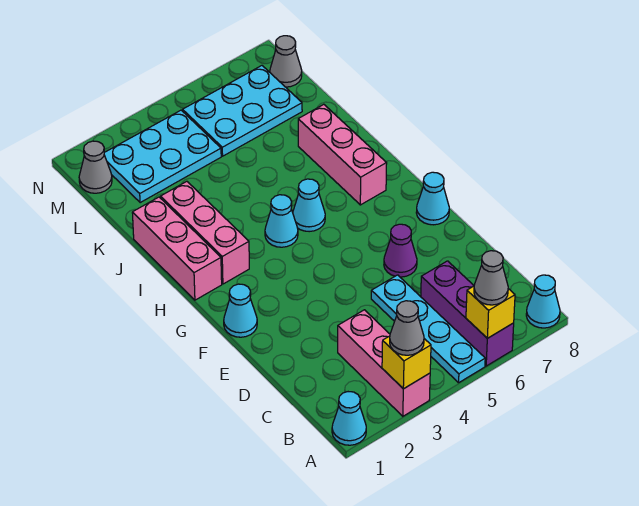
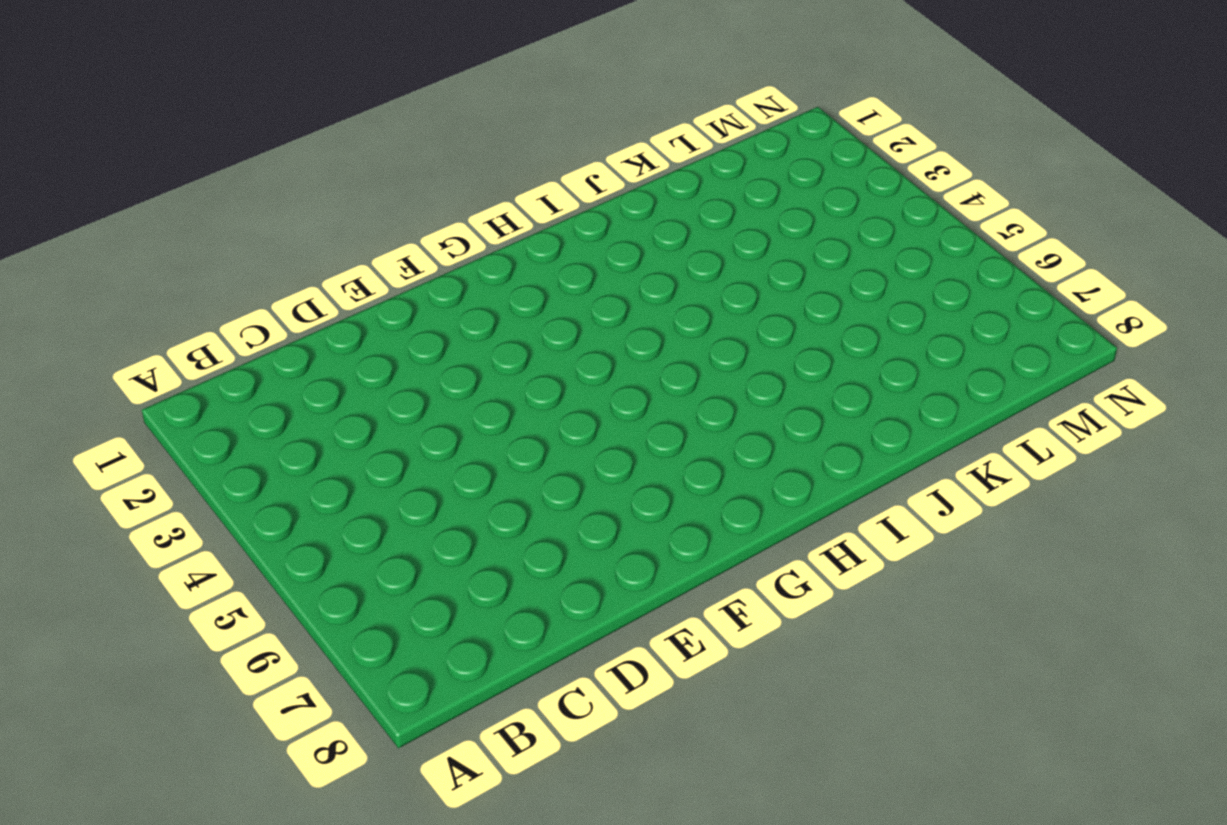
none -> cyan cone A1 level 1
none -> pink brick A3:C3 level 1
none -> cyan plate A5:D5 level 1

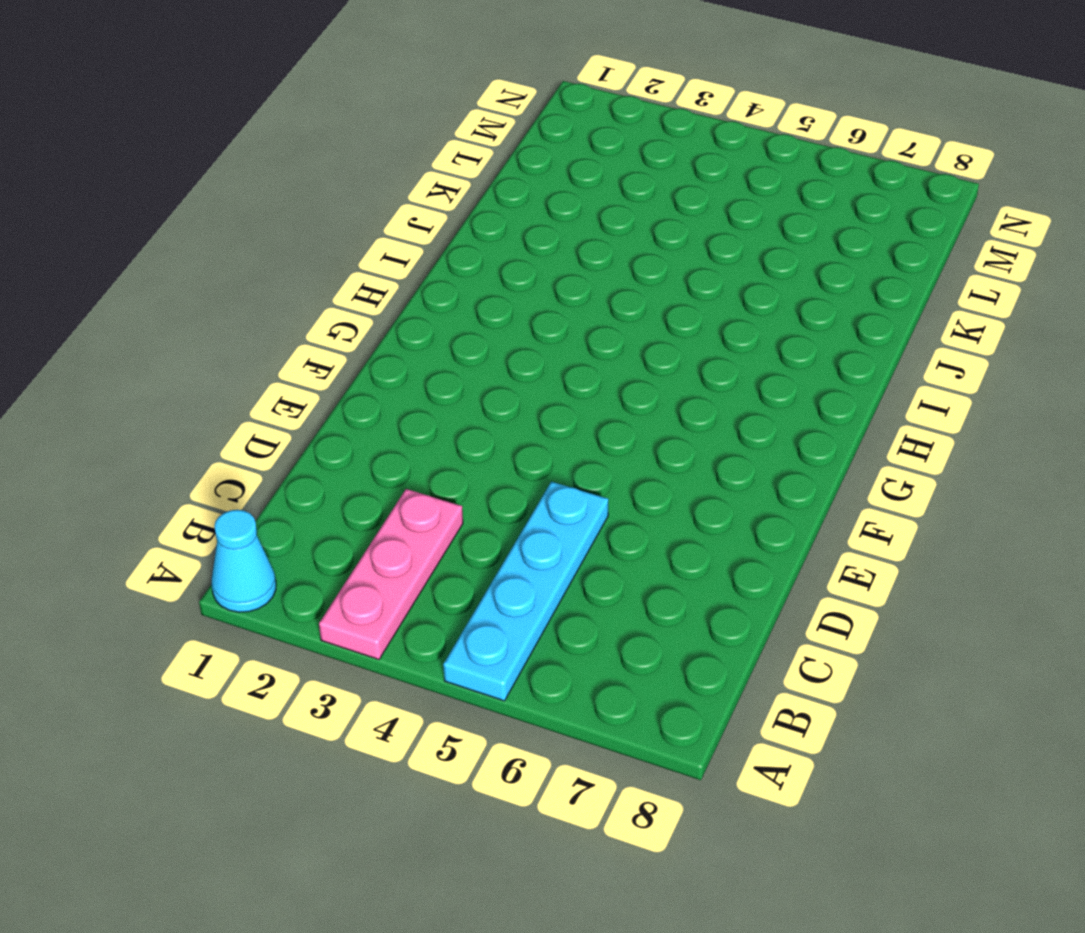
pink plate A3:C3 level 1 -> pink brick A3:C3 level 1
none -> purple brick A6:C6 level 1
none -> cyan cone A8 level 1
none -> purple cone E6 level 1

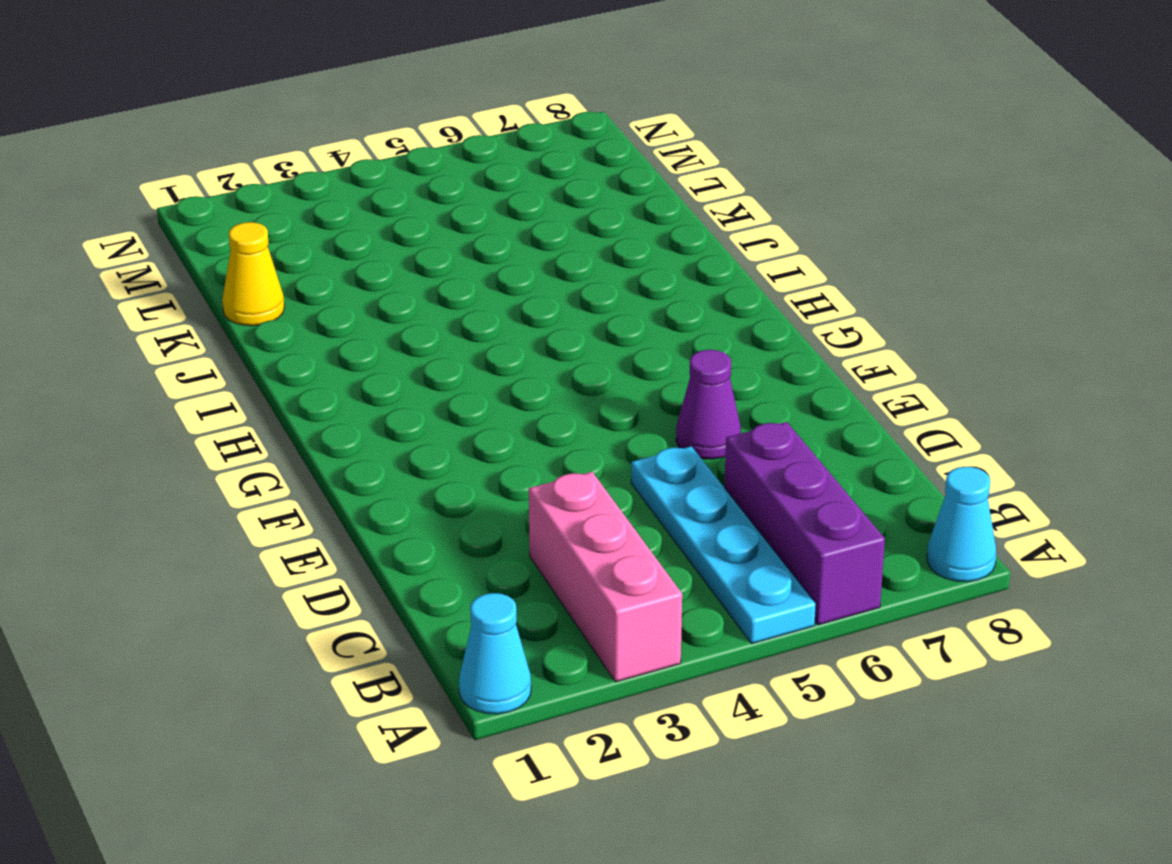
yellow cone K1 level 1 -> none
none -> cyan cone F1 level 1
none -> cyan cone F8 level 1
none -> pink brick H1:J1 level 1

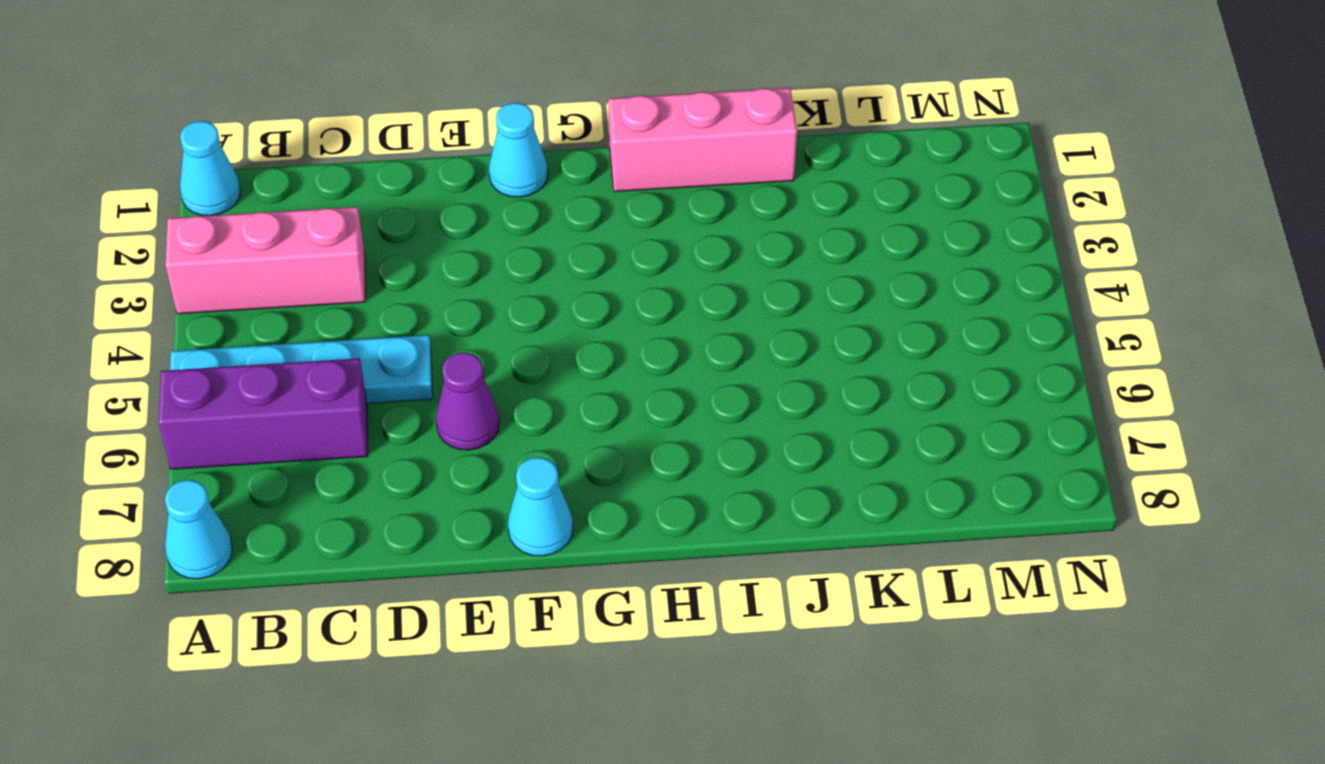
none -> pink brick H2:J2 level 1
none -> cyan cone H4 level 1
none -> cyan cone H5 level 1

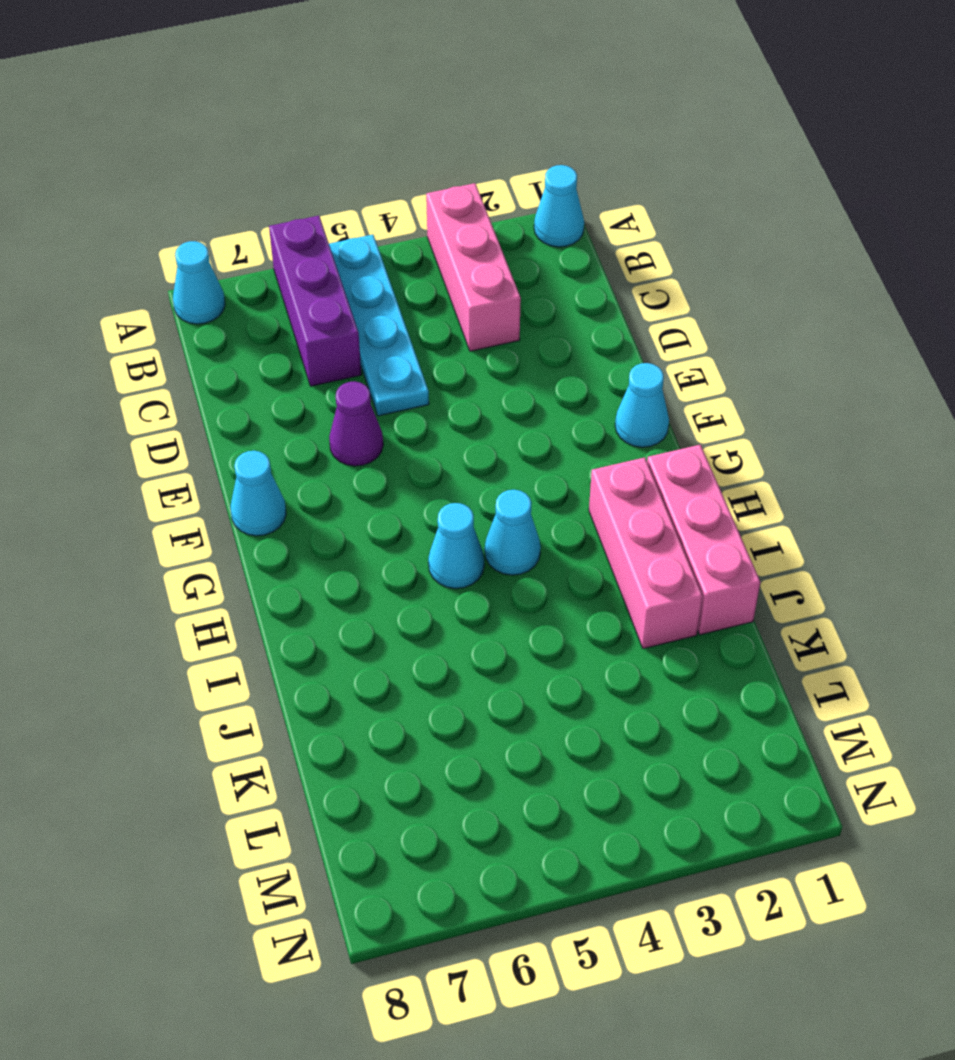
none -> pink brick H7:J7 level 1
none -> cyan plate L2:M4 level 1
none -> cyan plate L5:M7 level 1

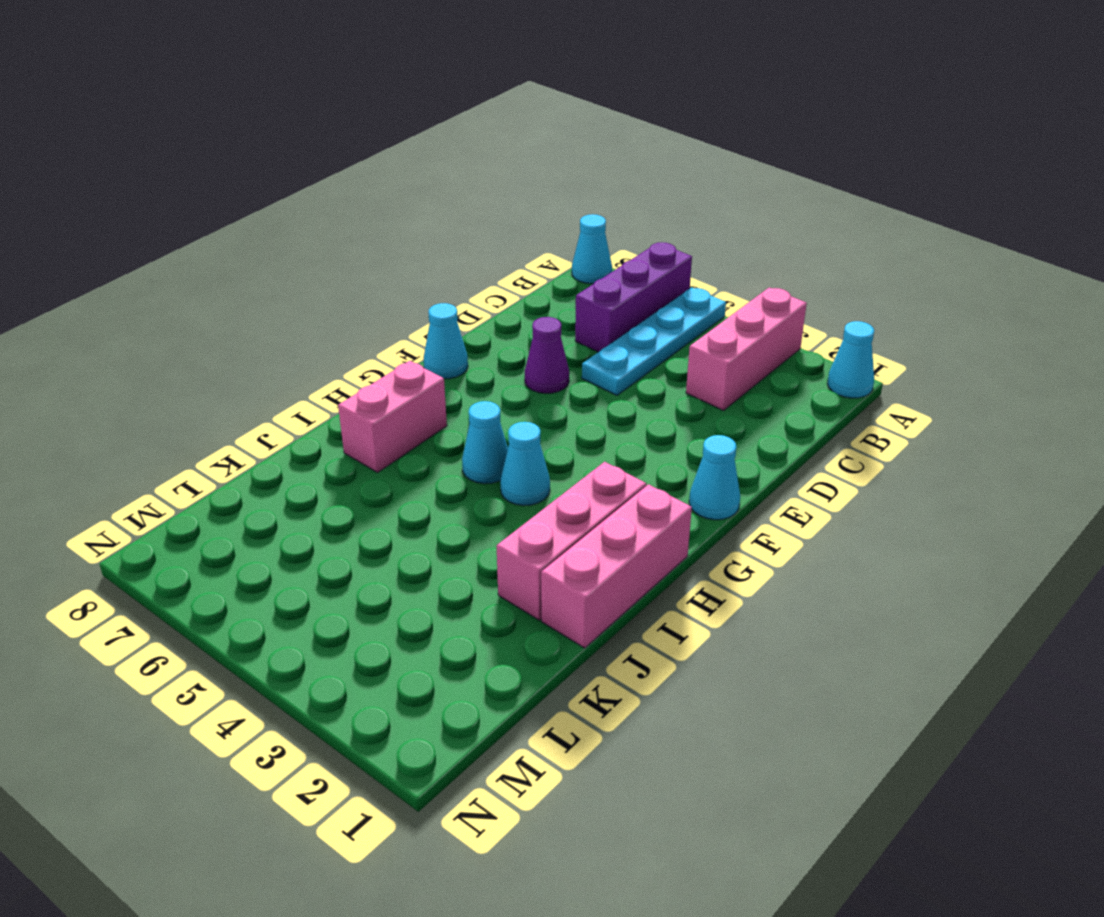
pink brick H7:I7 level 1 -> pink brick H7:J7 level 1
none -> cyan plate L2:M4 level 1
none -> cyan plate L5:M7 level 1
none -> grey cone M1 level 1

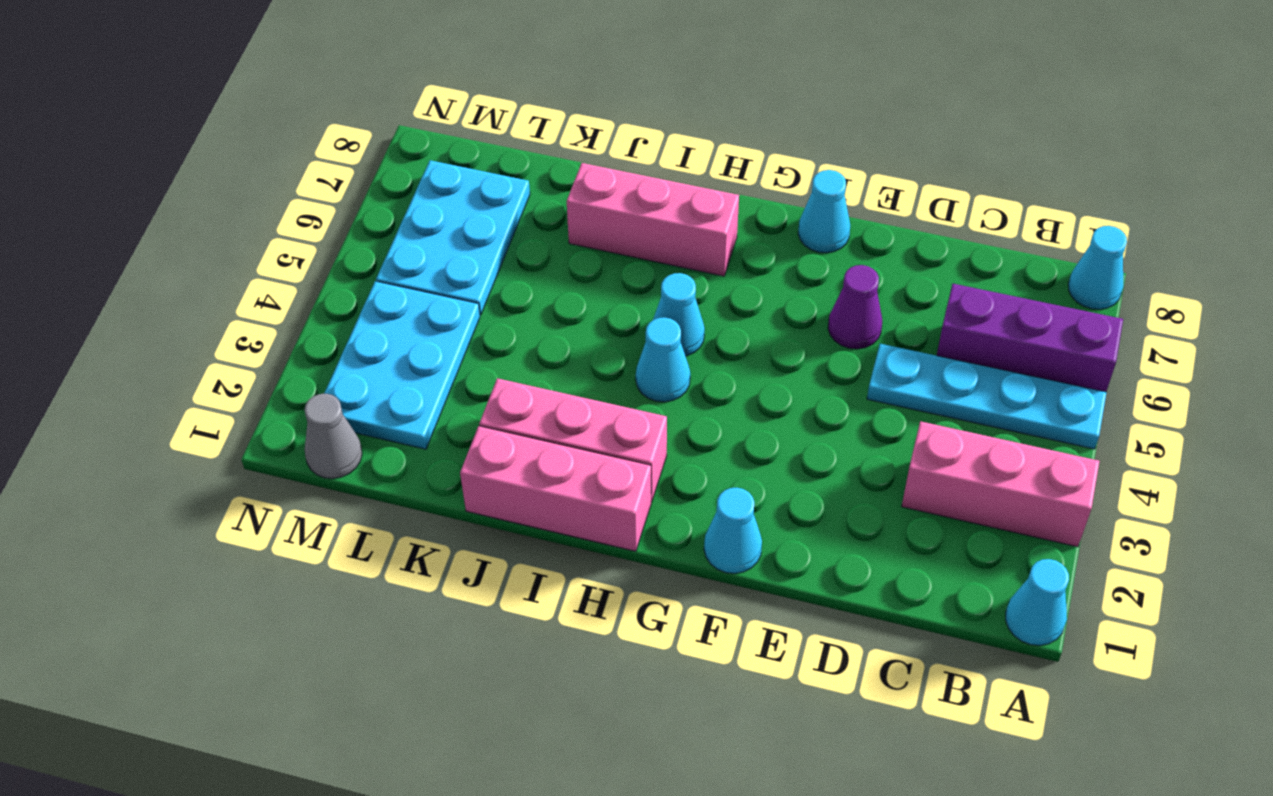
none -> grey cone M8 level 1
none -> yellow brick A3 level 2
none -> yellow brick A6 level 2

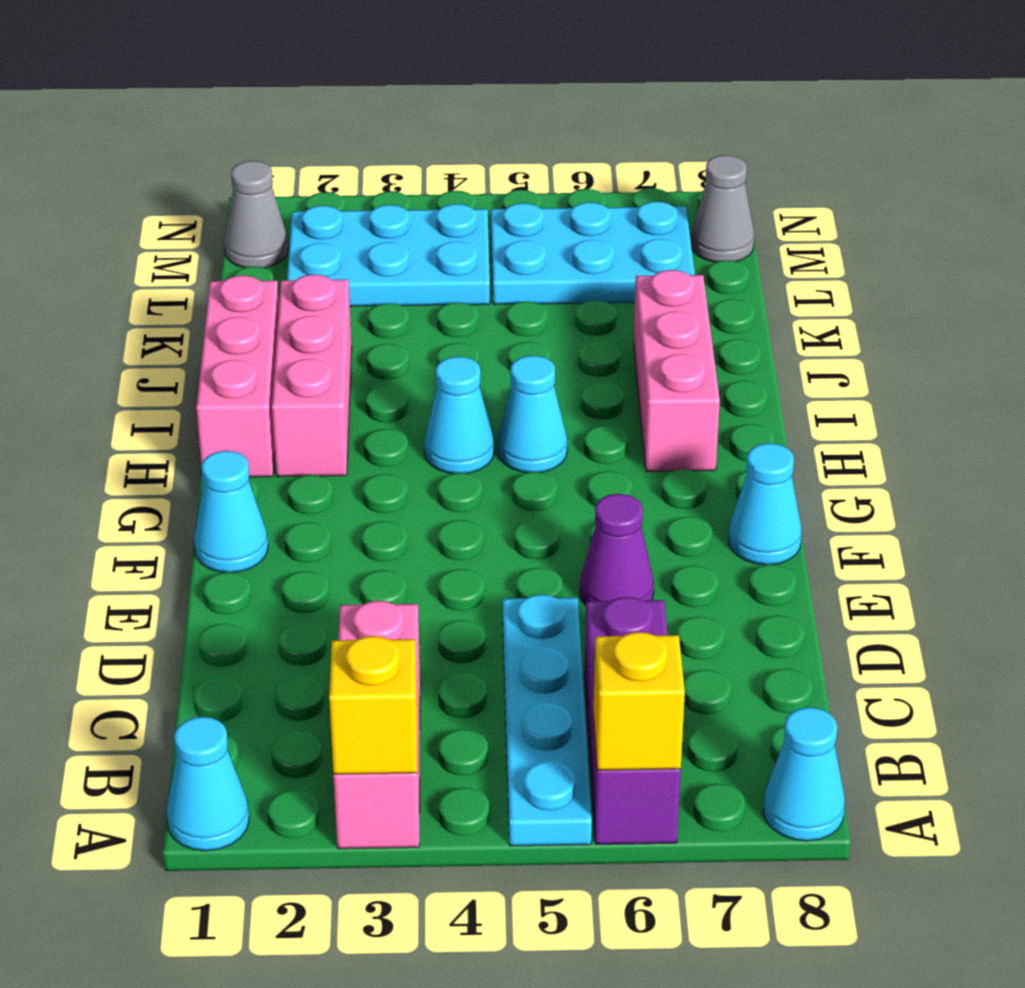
none -> grey cone A3 level 3
none -> grey cone A6 level 3

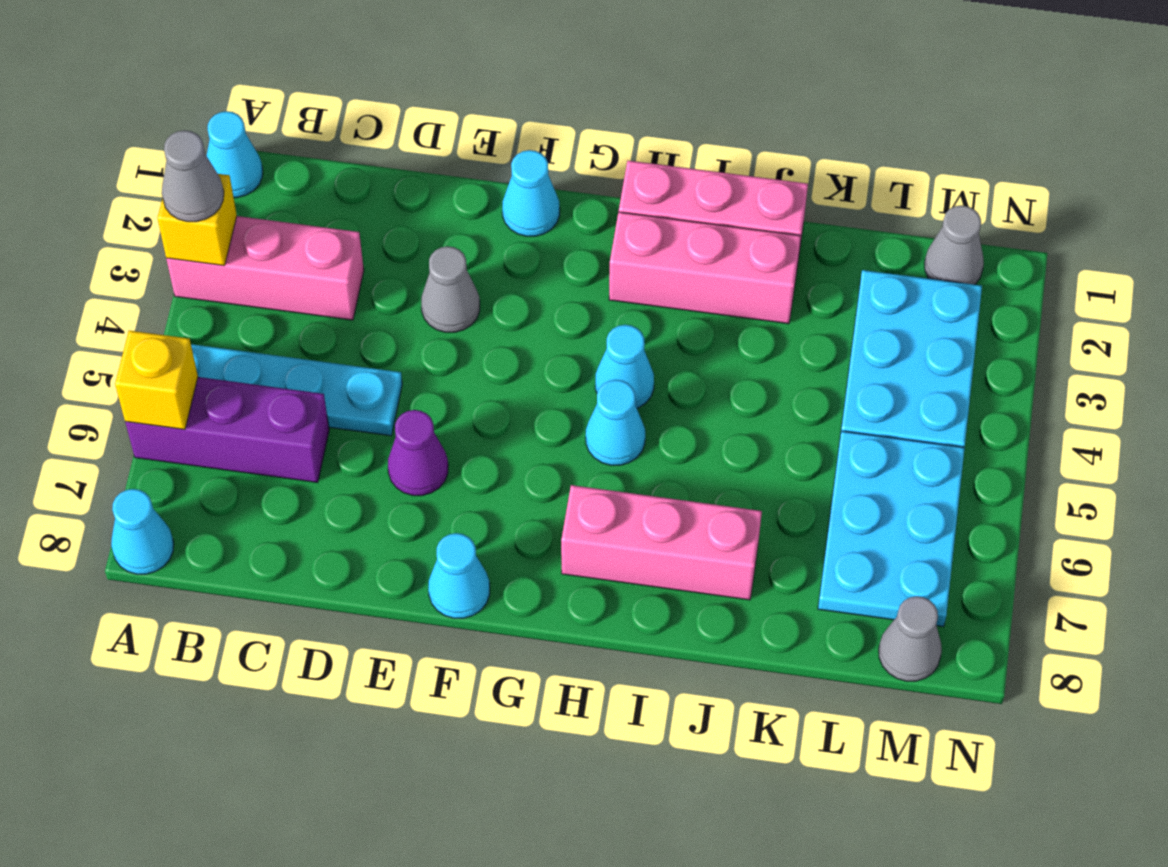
grey cone E3 level 1 -> grey cone A6 level 3

